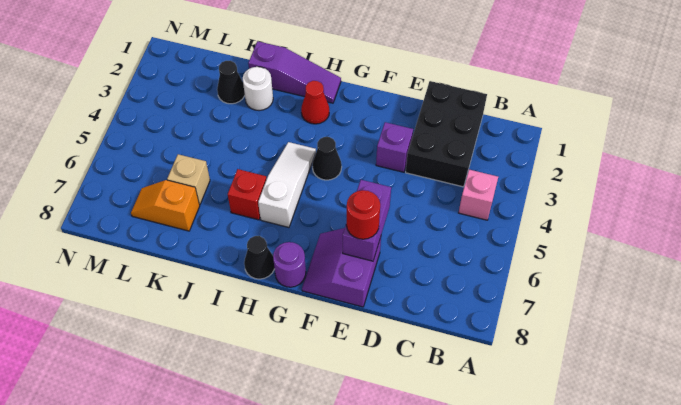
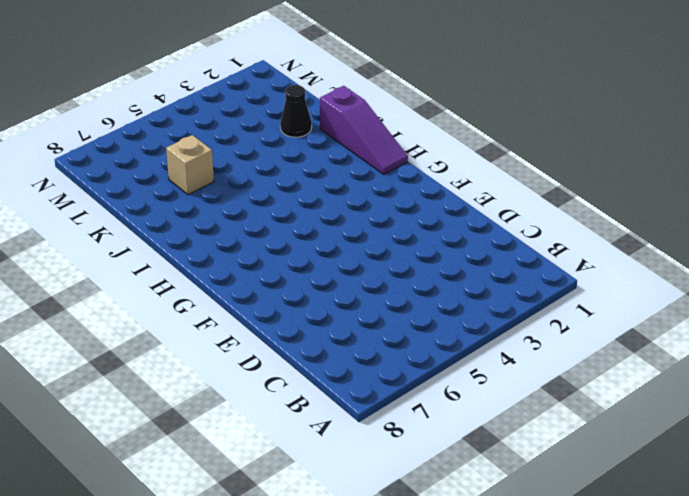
none -> pink brick B4 level 1
none -> black brick C1:D3 level 1
none -> purple brick E3 level 1

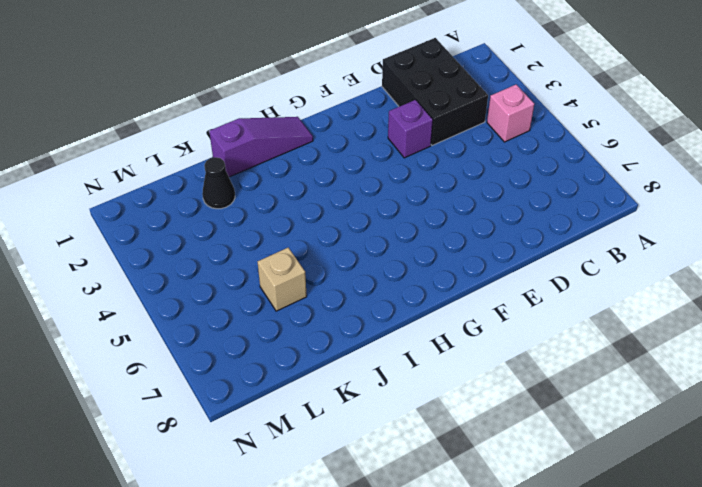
none -> purple slope E7:F8 level 1 top E
none -> black cone G4 level 1
none -> purple round brick G8 level 1

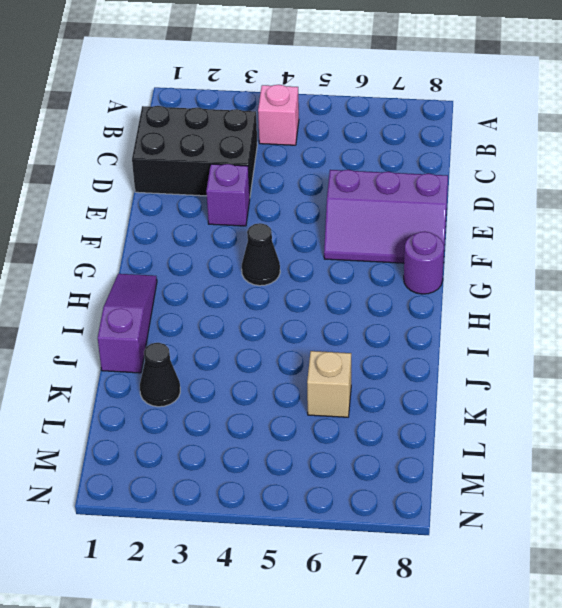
purple slope E6:F8 level 1 top E -> purple slope E7:F8 level 1 top E
none -> red cone H2 level 1
none -> white slope H4:H6 level 1 top 6
none -> black cone H8 level 1

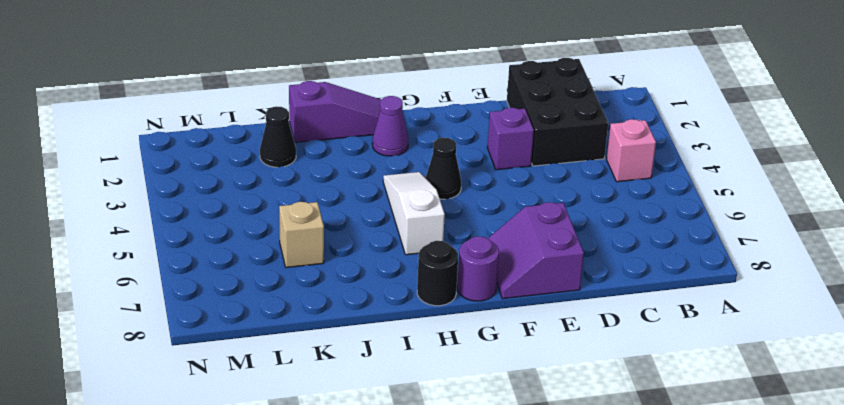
purple cone H2 level 1 -> red cone H2 level 1
black round brick H8 level 1 -> black cone H8 level 1
none -> red brick I6 level 1
none -> white round brick J2 level 1
none -> orange slope K7:L7 level 1 top K

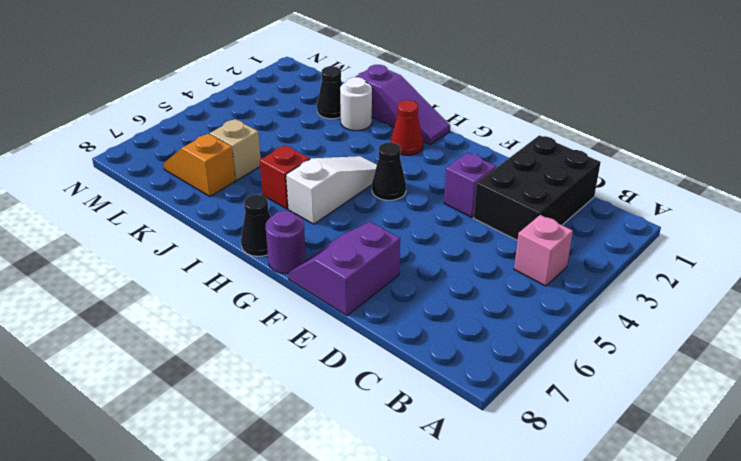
none -> purple brick E6:E7 level 2
none -> red round brick E7 level 3

